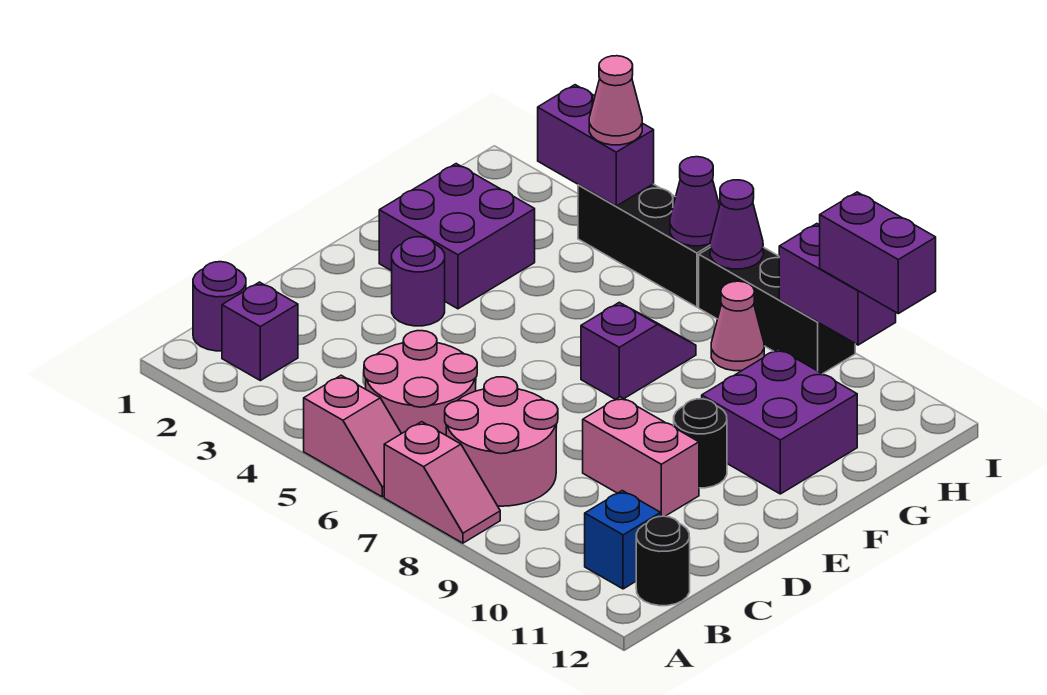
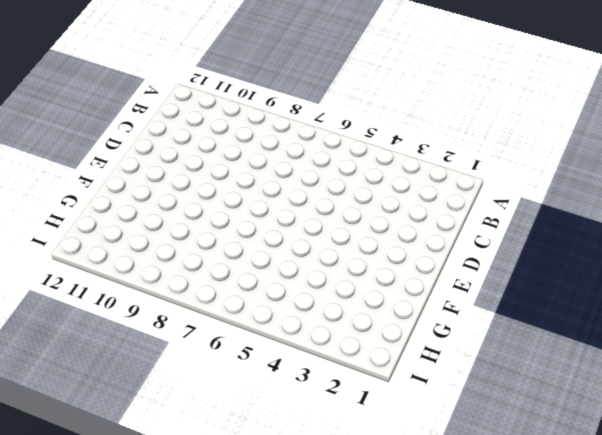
none -> pink slope A5:A6 level 1 top 5
none -> pink slope A7:A8 level 1 top 7
none -> purple round brick B1 level 1

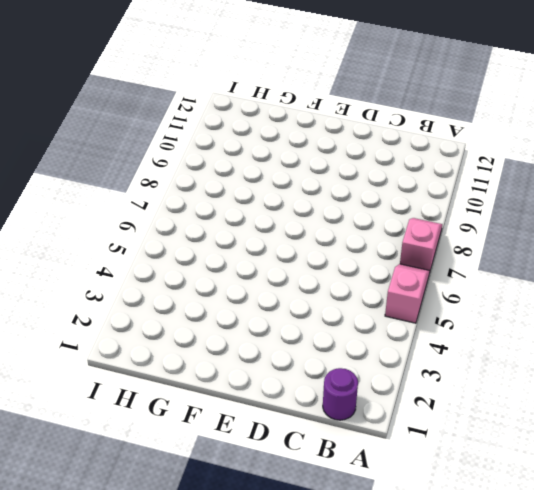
none -> purple brick B2 level 1
none -> pink round brick B5:C6 level 1
none -> pink round brick B7:C8 level 1

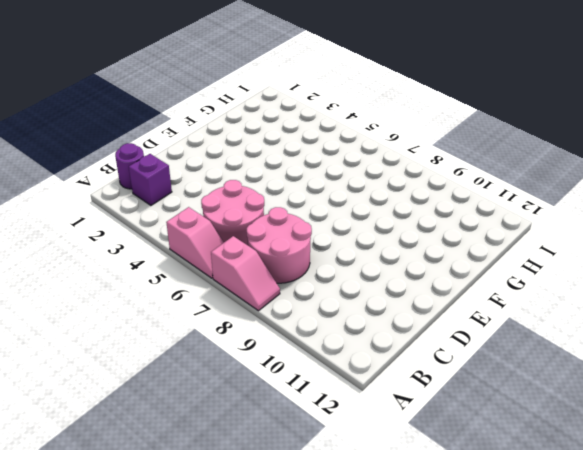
none -> blue brick B11 level 1
none -> black round brick B12 level 1
none -> pink brick D9:D10 level 1

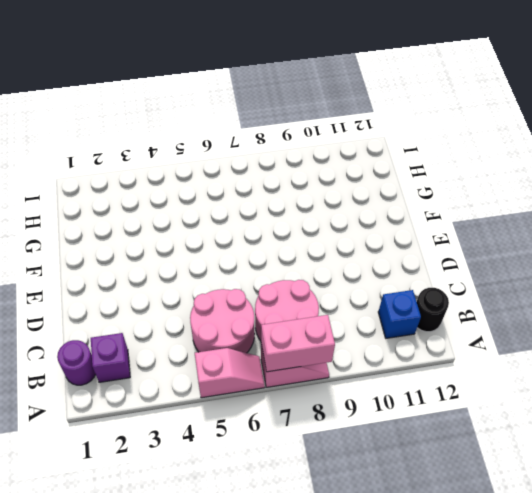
pink brick A7:A8 level 2 -> pink brick D9:D10 level 1
none -> purple round brick E3 level 1
none -> black round brick E10 level 1
none -> purple brick F2:G3 level 1

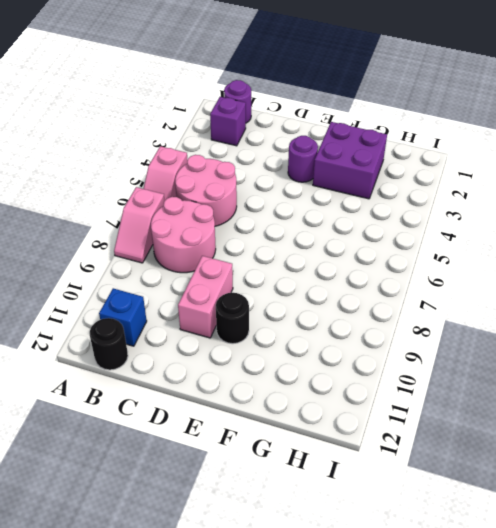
none -> purple slope F7:G7 level 1 top F
none -> purple brick F10:G11 level 1
none -> pink cone H8 level 1

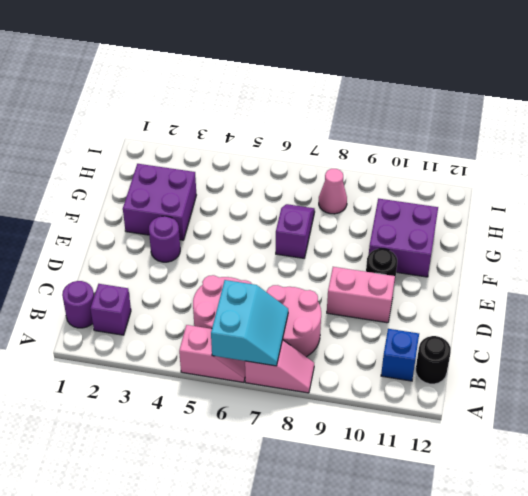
cyan slope A6:B7 level 2 top 6 -> none
none -> black brick I4:I6 level 1
none -> black brick I7:I9 level 1
none -> purple brick I3:I4 level 2

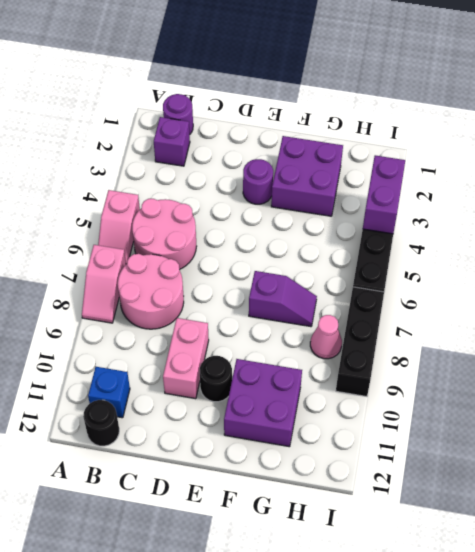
none -> purple cone I6 level 2
none -> purple cone I7 level 2
none -> purple brick I9:I10 level 2

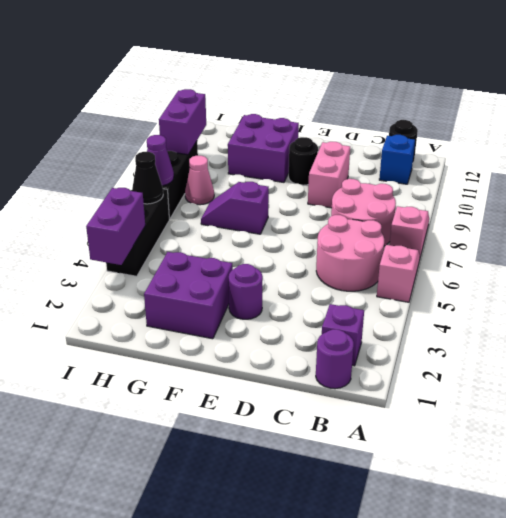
black cone I6 level 2 -> purple cone I6 level 2
none -> pink cone I4 level 3
none -> purple brick I10:I11 level 3

